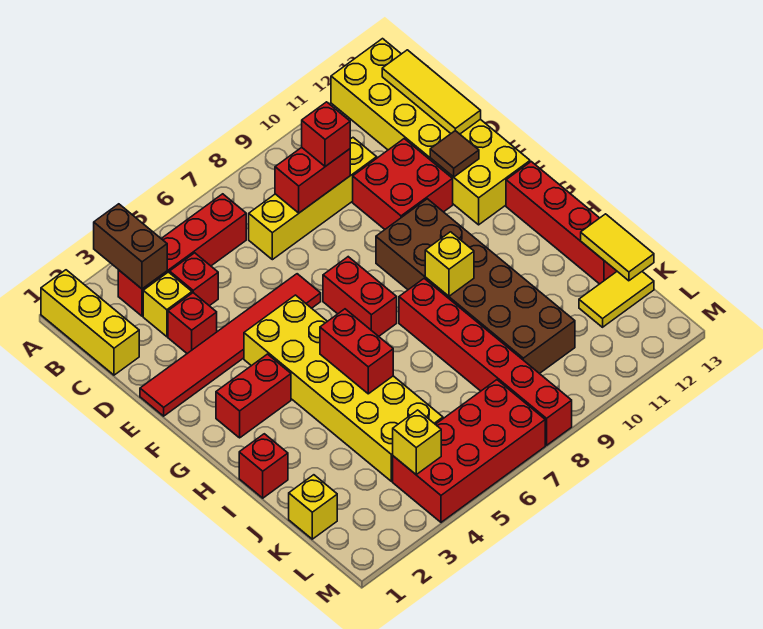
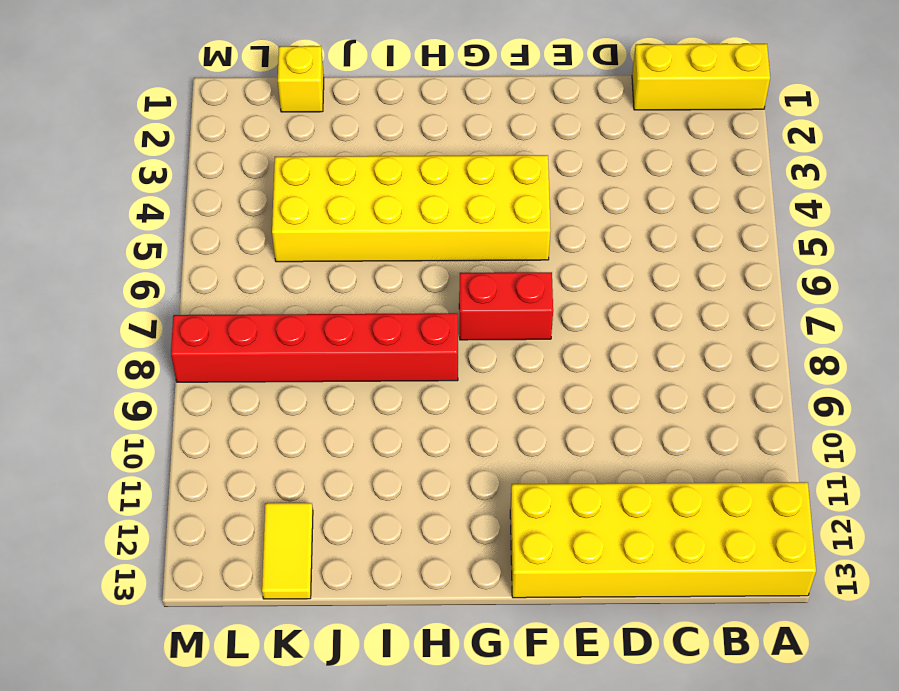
none -> red brick B3:B6 level 1
none -> yellow brick C3 level 1
none -> red brick C4 level 1

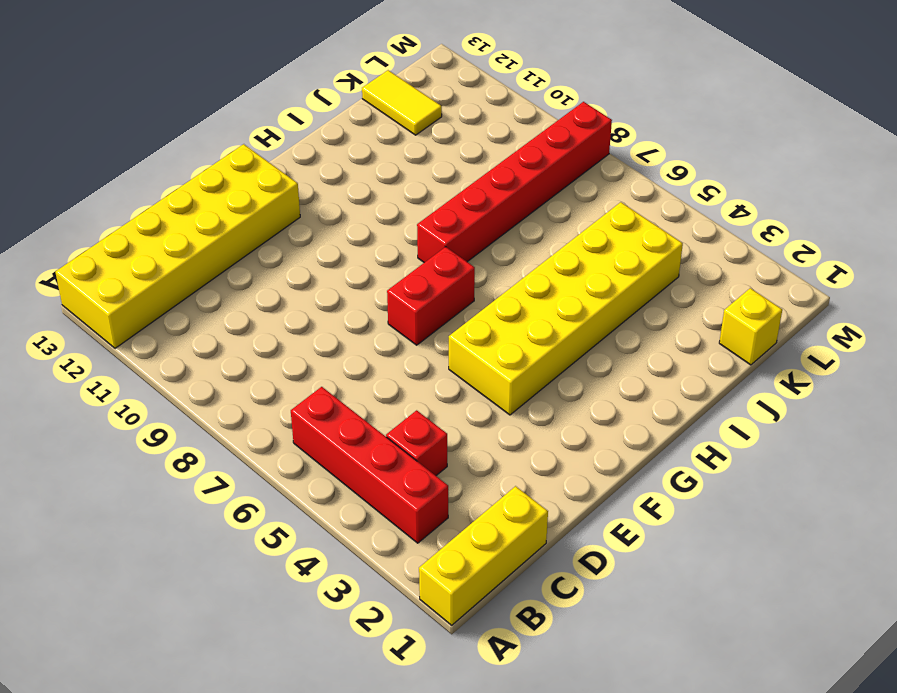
none -> yellow brick C3 level 1
none -> yellow brick C7:C10 level 1
none -> red brick D3 level 1

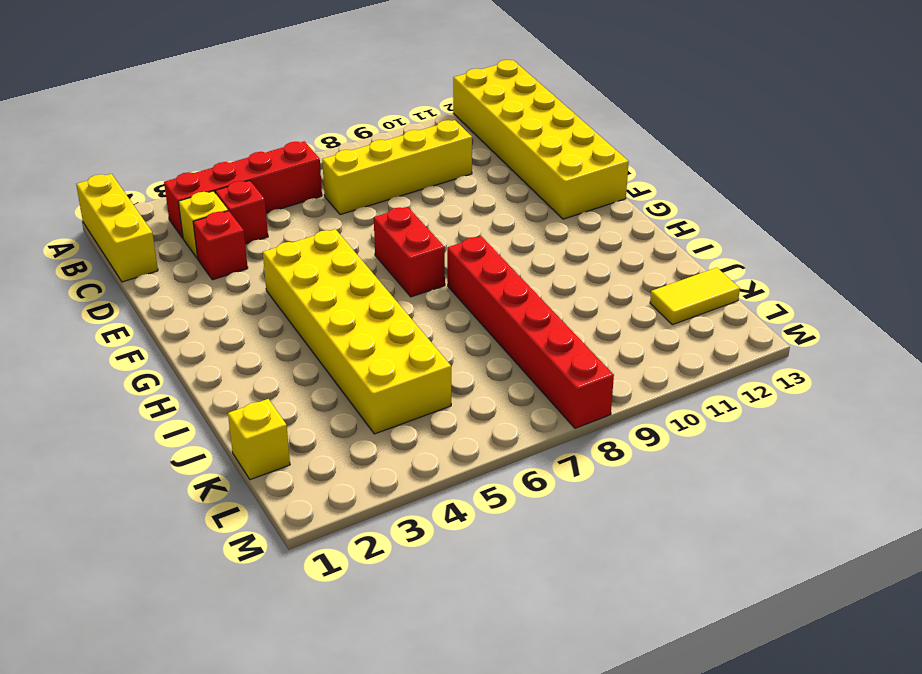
none -> red brick D10:E11 level 1
none -> red tile E1:E6 level 1
none -> brown brick F9:K10 level 1

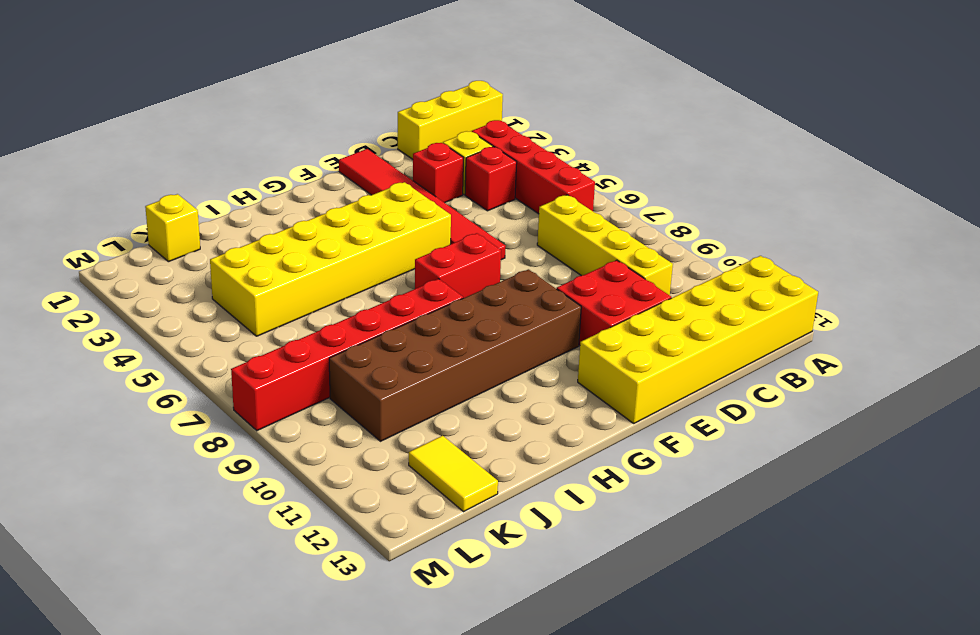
none -> red brick G2:G3 level 1
none -> red brick G13:J13 level 1
none -> red brick I1 level 1

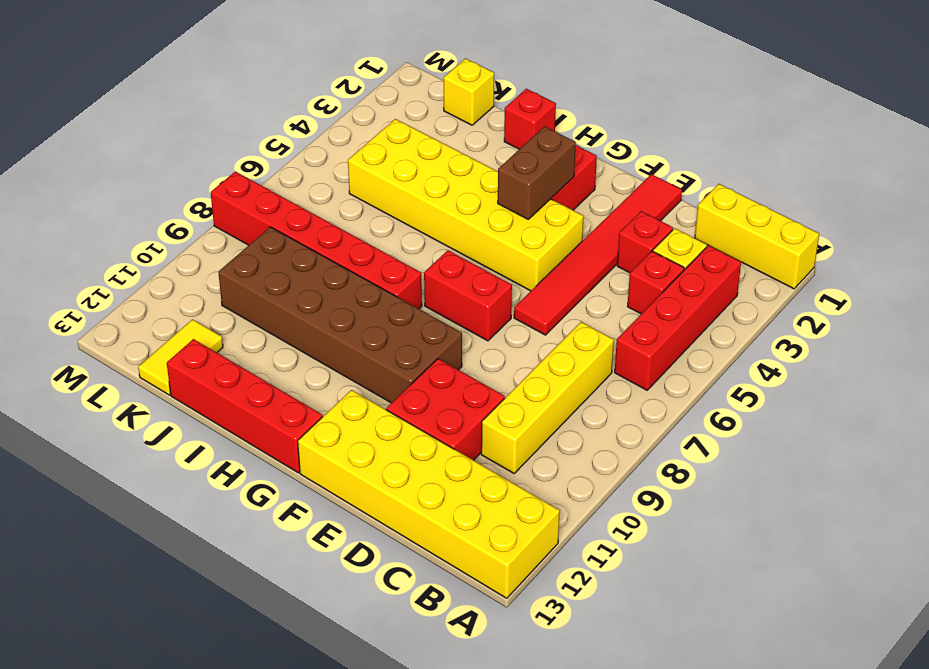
brown brick G3:G4 level 2 -> brown brick A3:B3 level 2
none -> red brick L4:M7 level 1
none -> yellow tile B13:D13 level 2
none -> red brick C8:C9 level 2

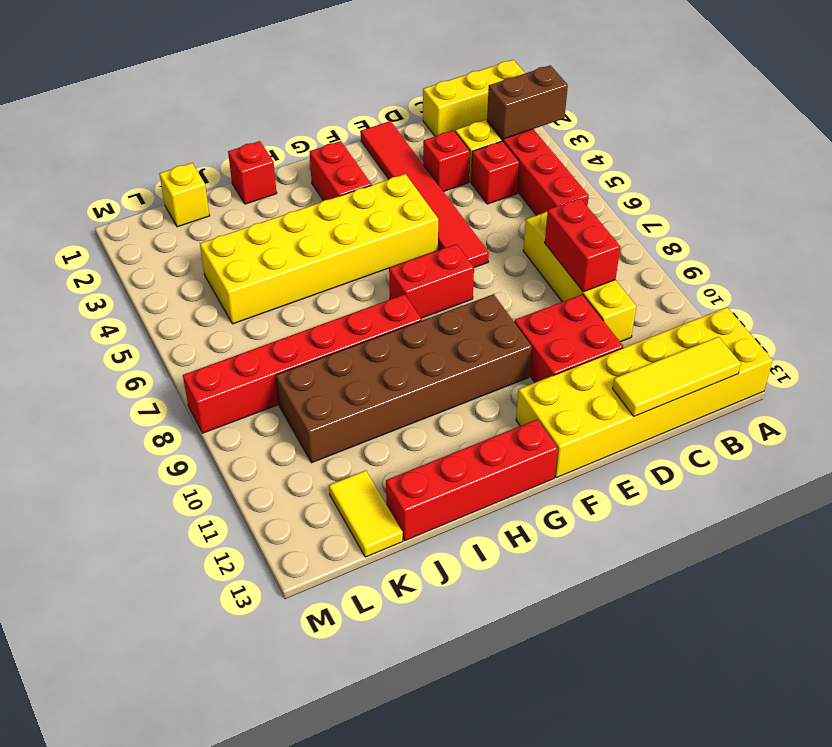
none -> red brick L4:M7 level 1
none -> brown tile E12 level 2
none -> red brick H5:I5 level 2

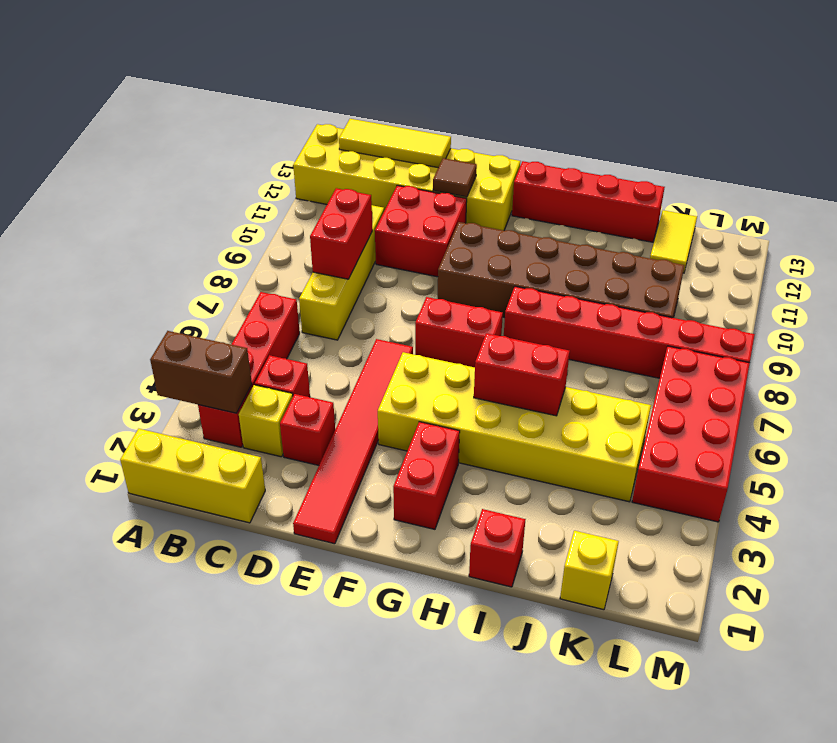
none -> yellow brick H9 level 2
none -> yellow tile J13:K13 level 2
none -> yellow brick L4 level 2

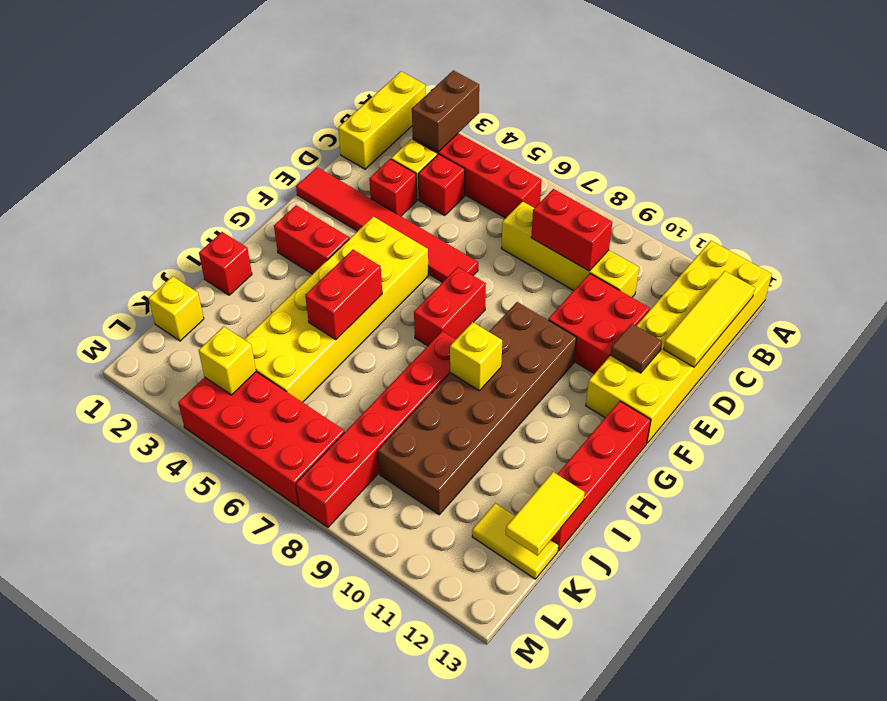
none -> red brick C9 level 3

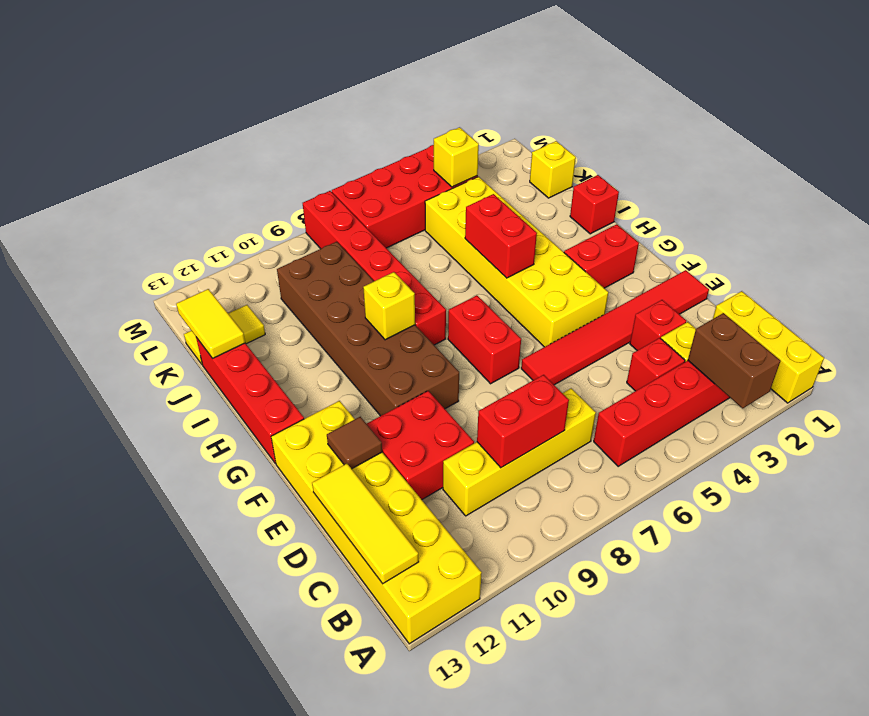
none -> red brick C9 level 3

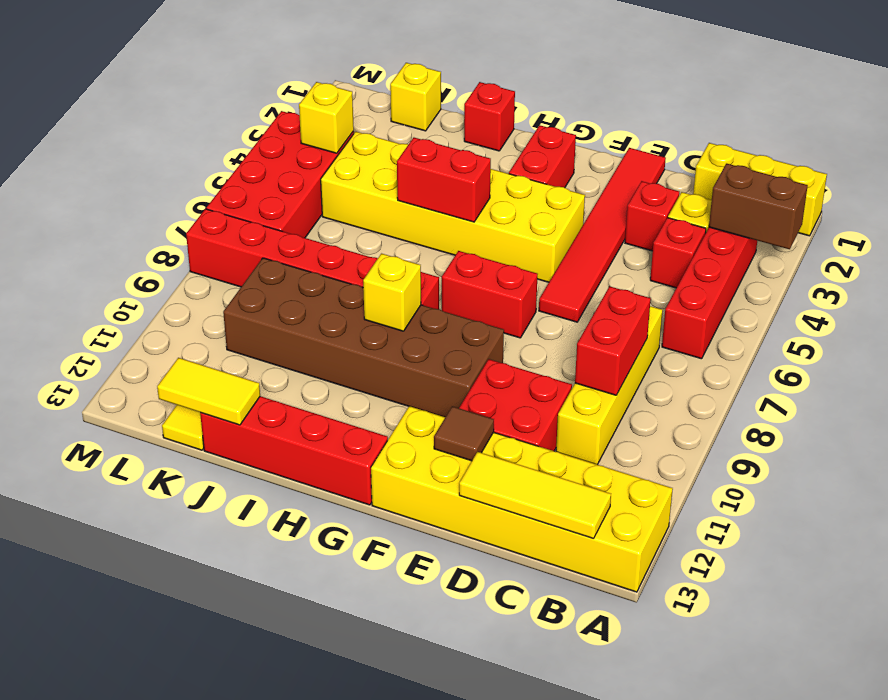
none -> red brick C9 level 3

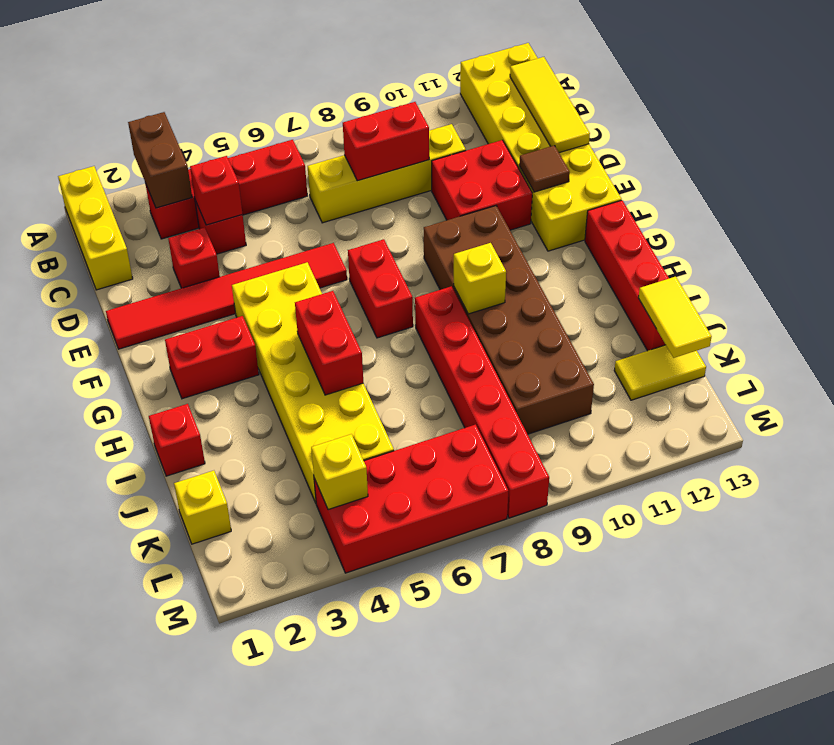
red brick C4 level 2 -> red brick C9 level 3
none -> yellow brick C3 level 1

